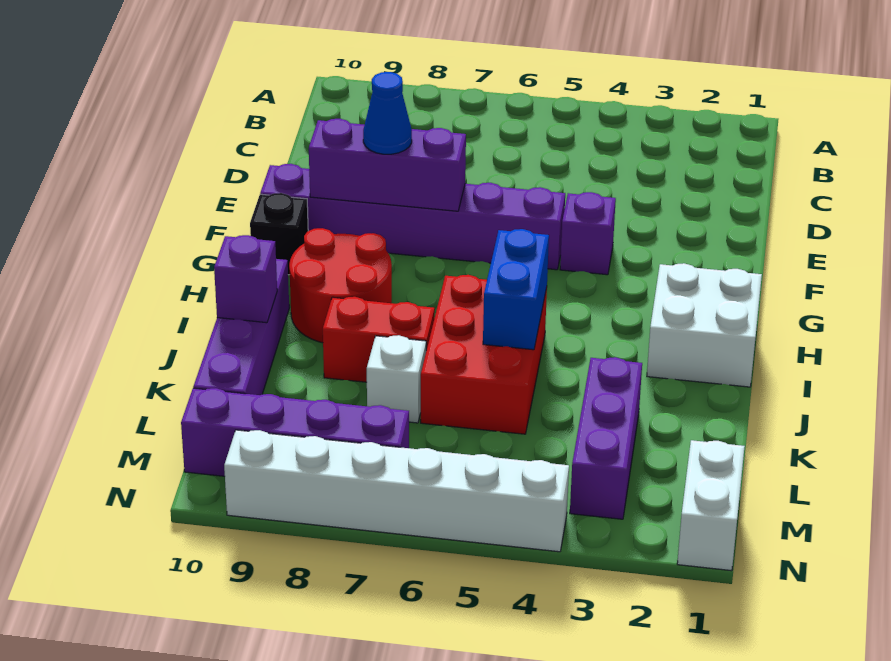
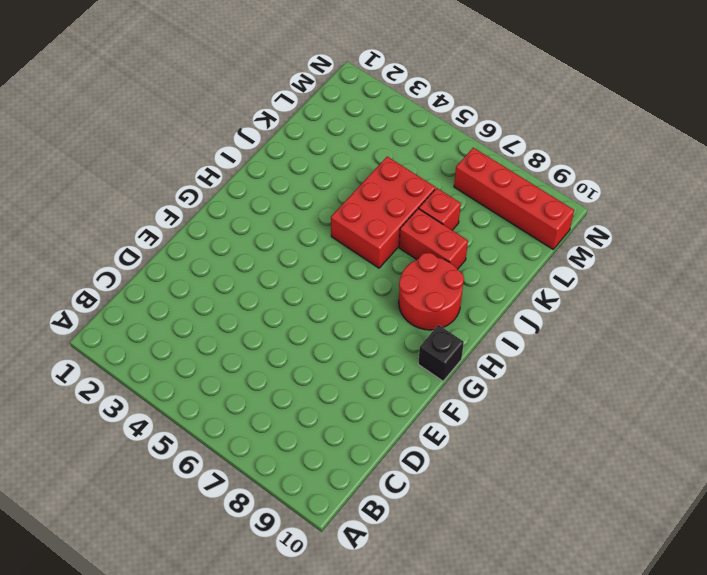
red brick K7 level 1 -> white brick K7 level 1
red brick M7:M10 level 1 -> purple brick M7:M10 level 1
none -> purple brick F4 level 1
none -> purple brick F5:F10 level 1
none -> white brick H1:I2 level 1

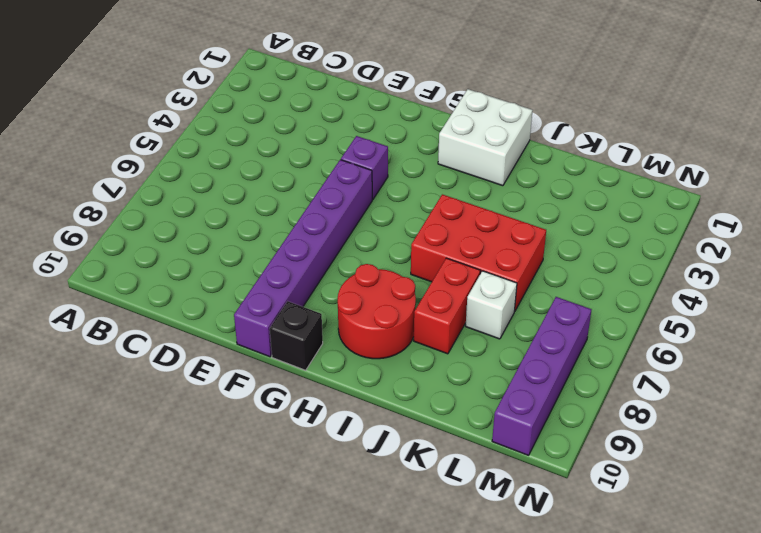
none -> purple brick I10:L10 level 1
none -> purple brick K3:M3 level 1
none -> white brick M1:N1 level 1

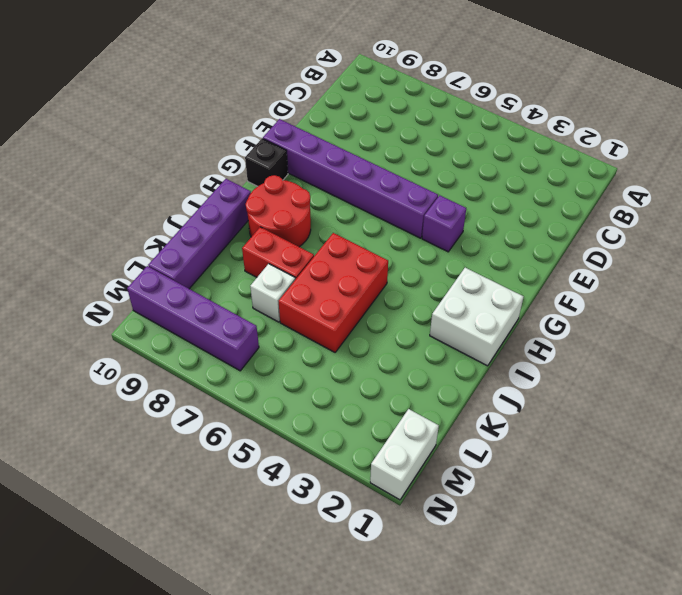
none -> purple brick K3:M3 level 1
none -> white brick N4:N9 level 1
none -> purple brick F7:F9 level 2

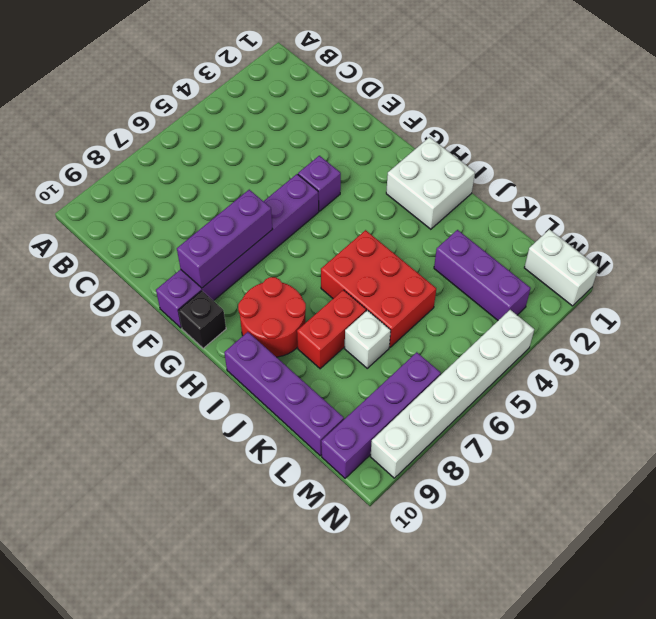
none -> blue brick I5:J5 level 2
none -> purple brick J10 level 2
none -> blue cone F8 level 3

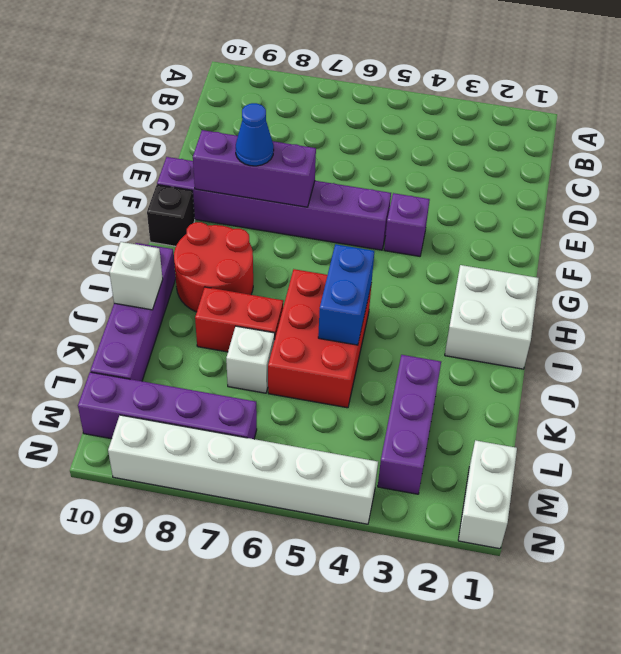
white brick J10 level 2 -> purple brick J10 level 2

